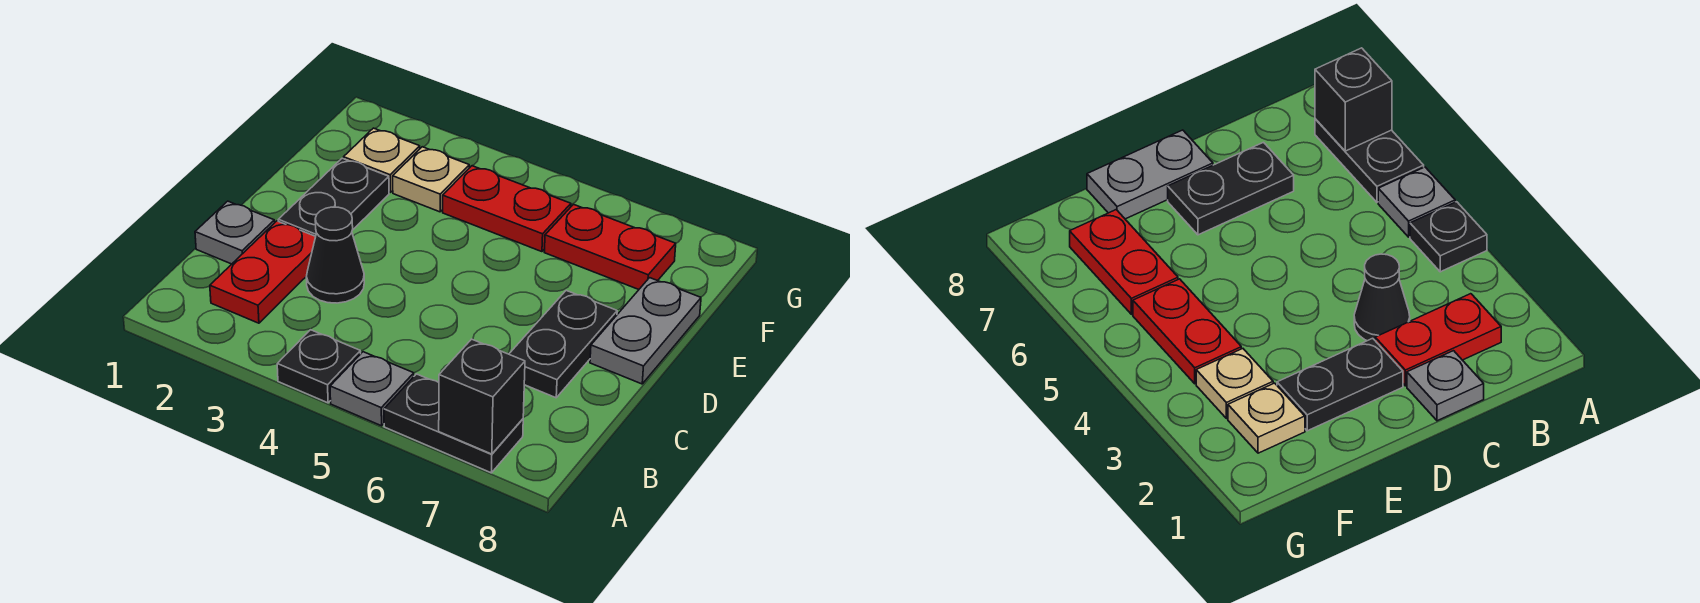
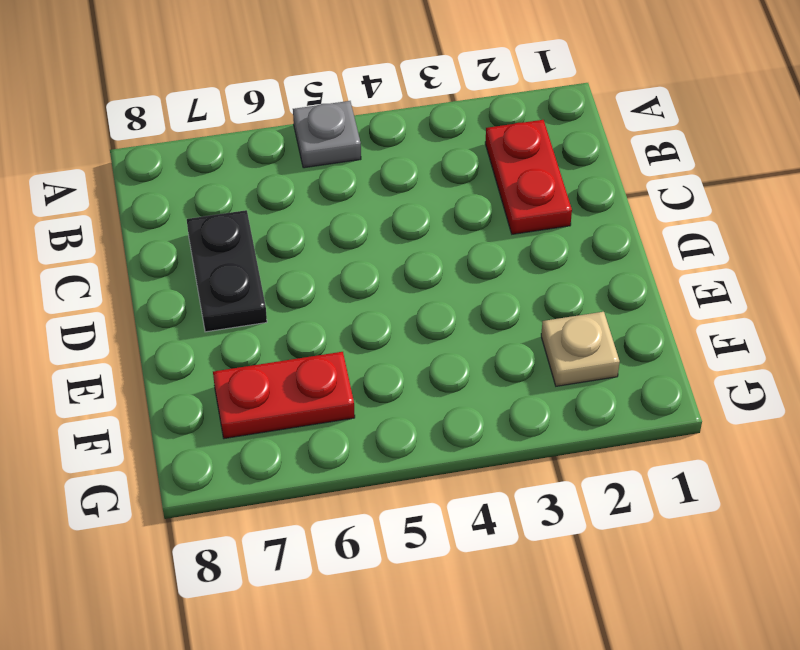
none -> black plate A4 level 1
none -> black plate A6:A7 level 1
none -> grey plate C1 level 1

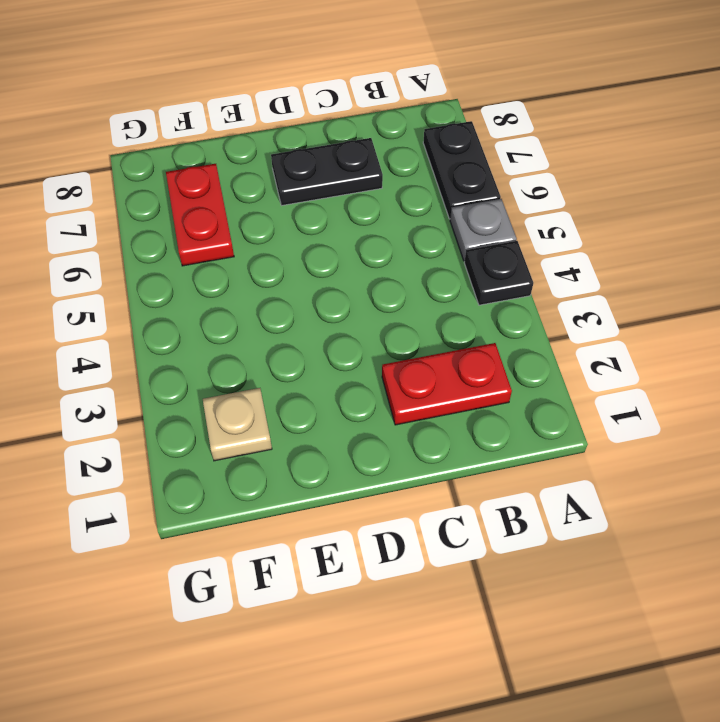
none -> grey plate C1 level 1
none -> black cone C3 level 1
none -> black plate D2:E2 level 1

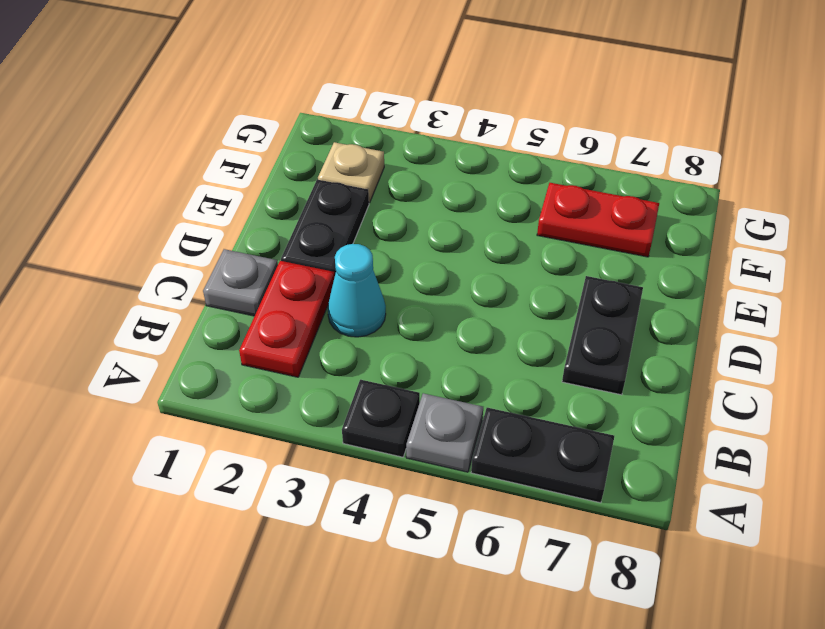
cyan cone C3 level 1 -> black cone C3 level 1
none -> grey plate D8:E8 level 1
none -> tan plate F3 level 1
none -> red plate F4:F5 level 1

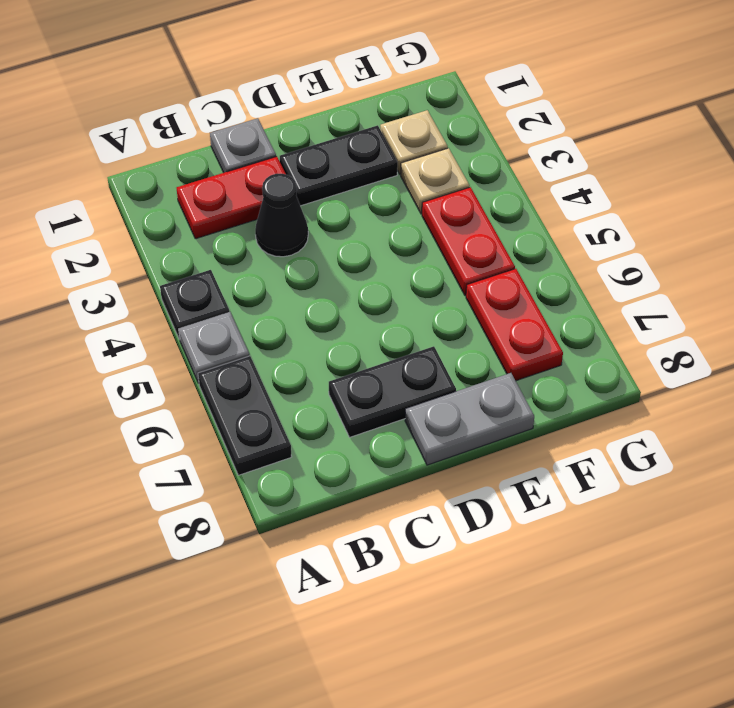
none -> black brick A7 level 2

